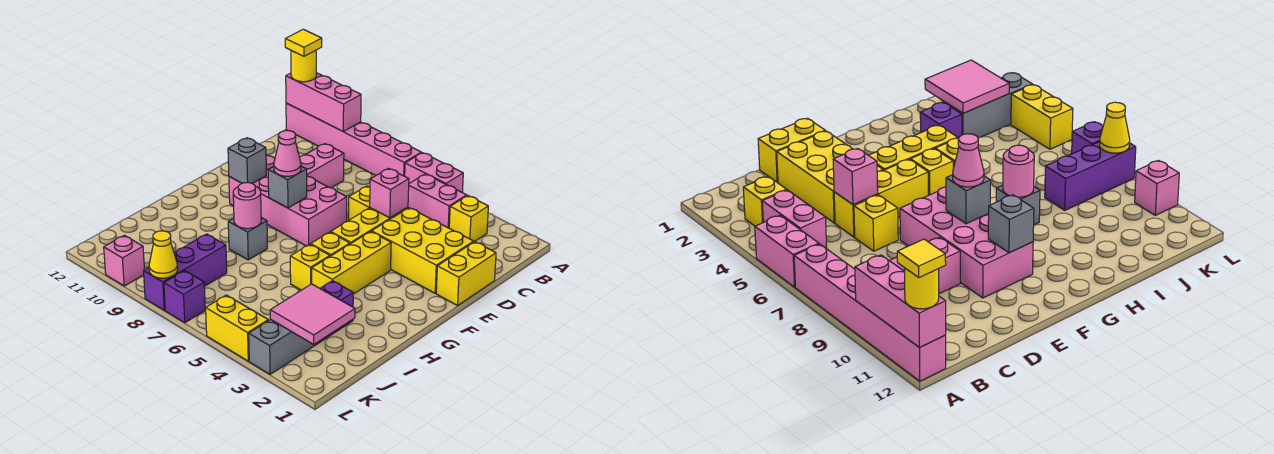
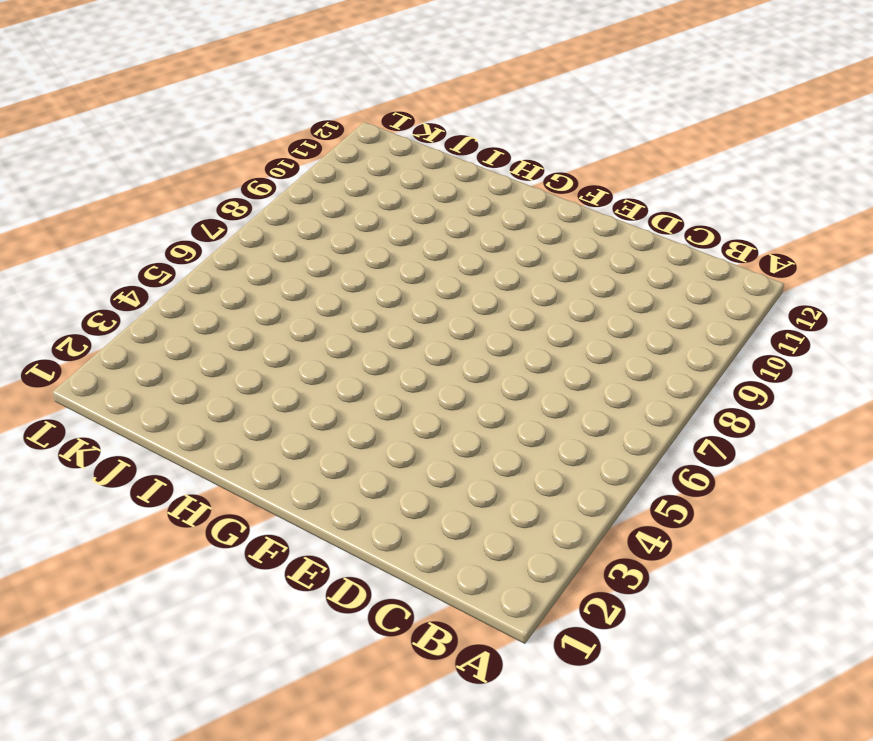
none -> pink brick A5:A6 level 1
none -> pink brick A7:A12 level 1
none -> yellow brick B3 level 1
none -> pink brick B4:B5 level 1

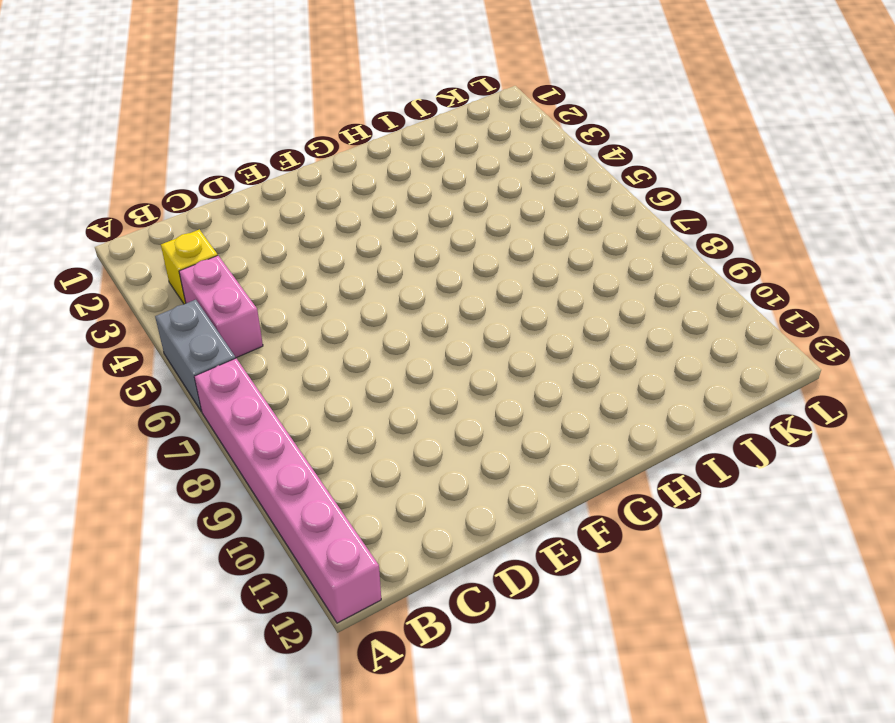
grey brick A5:A6 level 1 -> pink brick A5:A6 level 1
none -> pink brick C9:D9 level 1
none -> yellow brick D1:E1 level 1
none -> yellow brick D2:E4 level 1
none -> yellow brick D5:F5 level 1

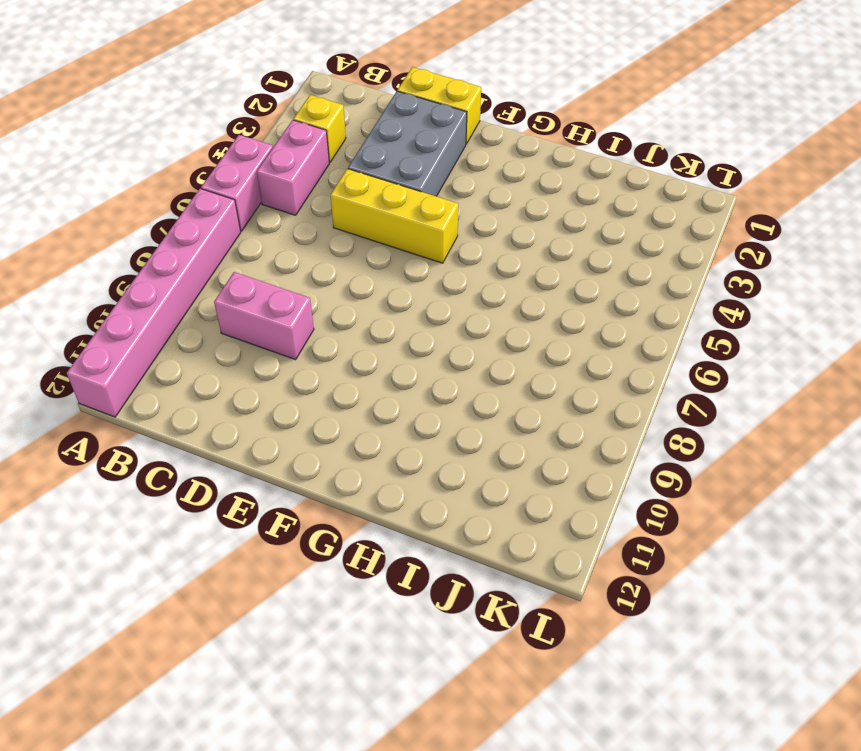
grey brick D2:E4 level 1 -> yellow brick D2:E4 level 1
none -> yellow brick D6 level 1
none -> pink brick E7:F10 level 1
none -> yellow brick F4:H4 level 1
none -> yellow brick G5 level 1

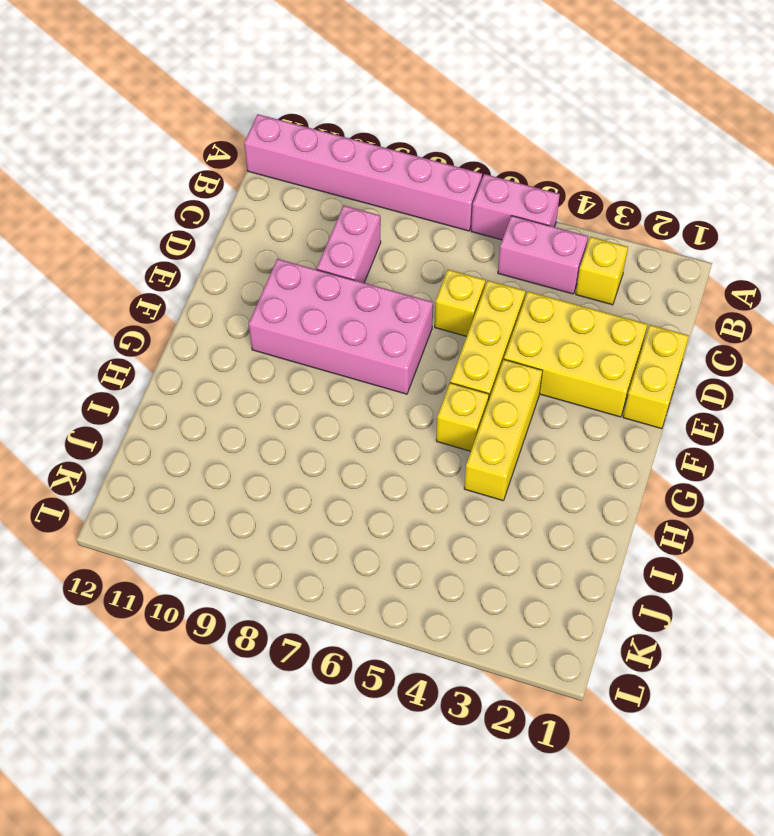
none -> yellow brick H5 level 1
none -> grey brick H8 level 1
none -> purple brick I3 level 1
none -> grey brick J3:L3 level 1

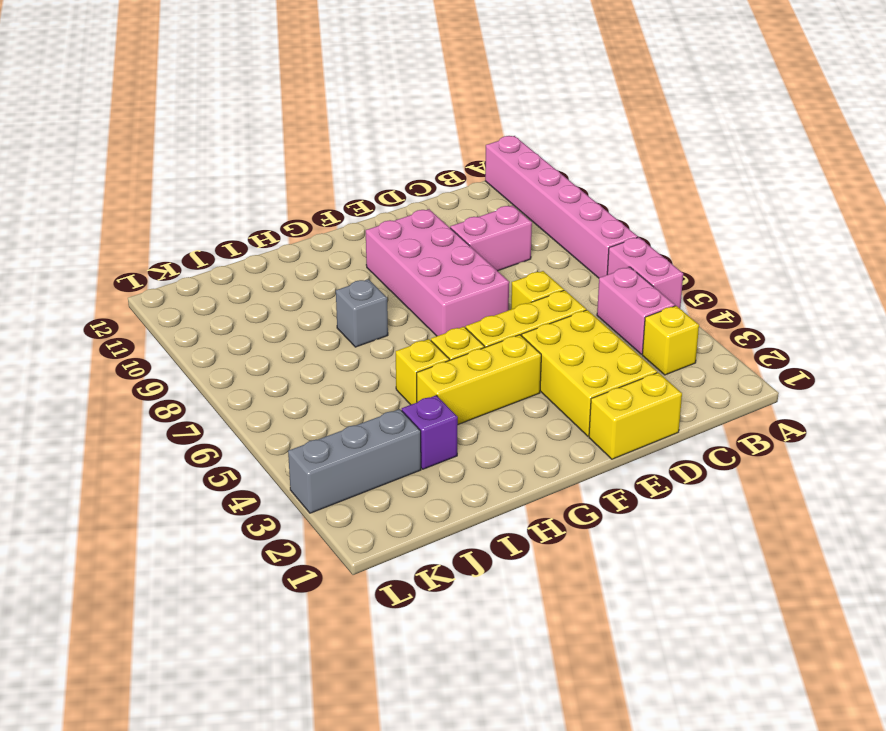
none -> purple brick J8:L8 level 1
none -> yellow brick L4:L5 level 1
none -> purple brick L7 level 1
none -> pink brick L10 level 1

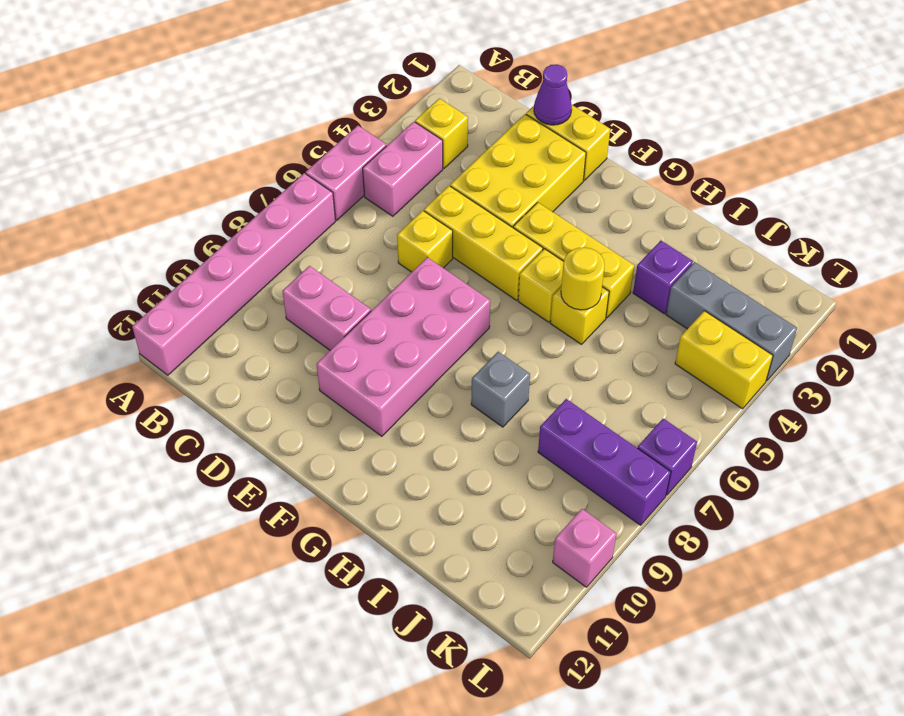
purple cone D1 level 2 -> none
yellow round brick H5 level 2 -> yellow round brick A12 level 3
yellow brick K4:L4 level 1 -> yellow brick L4:L5 level 1
none -> pink brick A10:A12 level 2
none -> pink brick D5 level 2
none -> grey brick F8 level 2
none -> grey brick F10 level 2

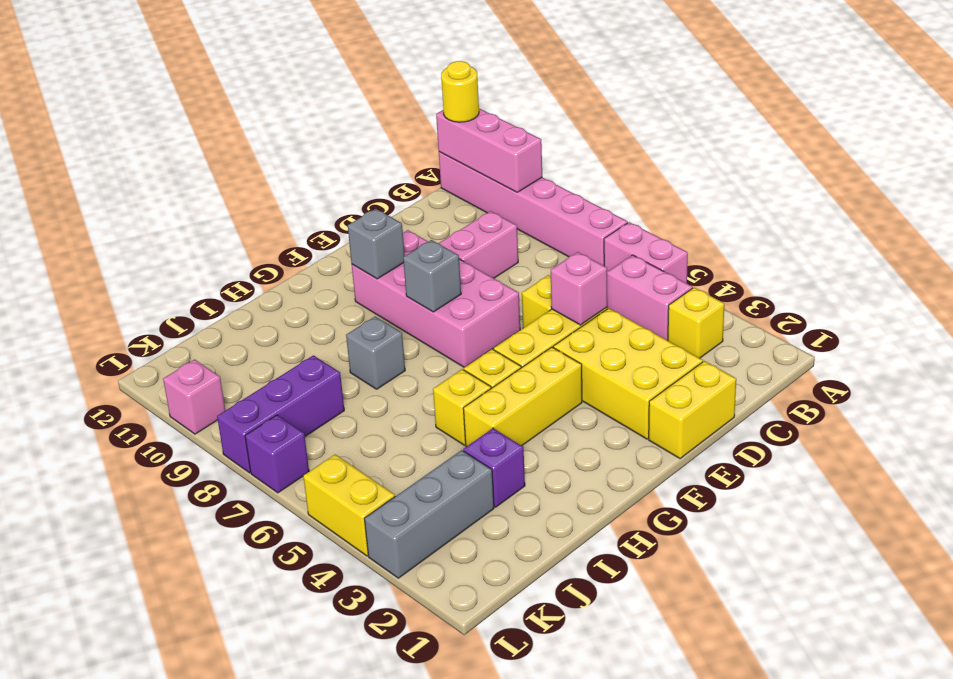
none -> pink round brick H8 level 2
none -> pink tile J2:K3 level 2
none -> yellow cone L8 level 2
none -> pink cone F8 level 3

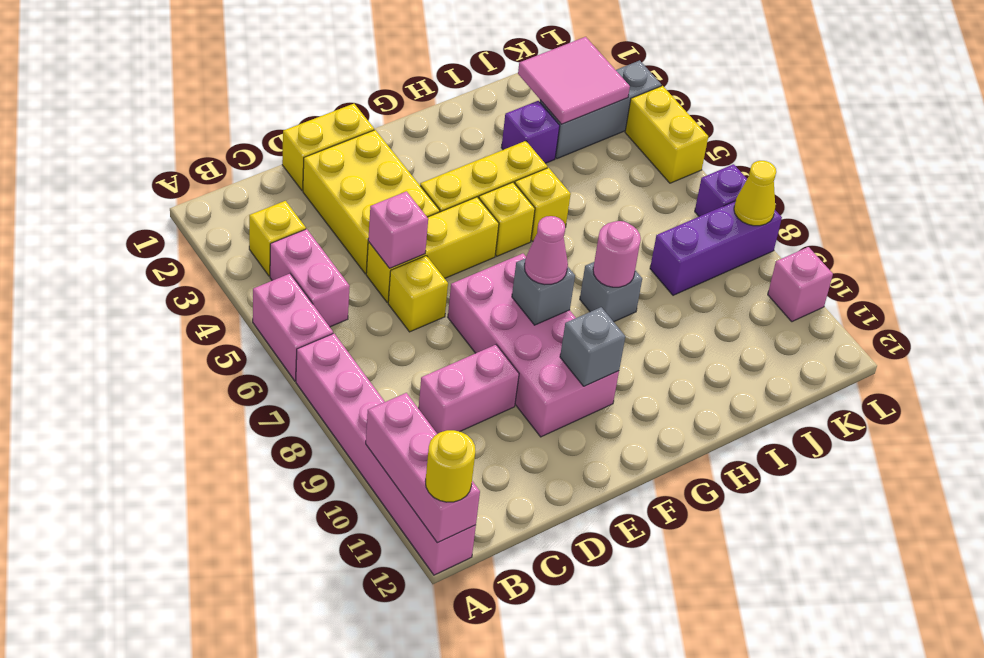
none -> yellow tile A12 level 4

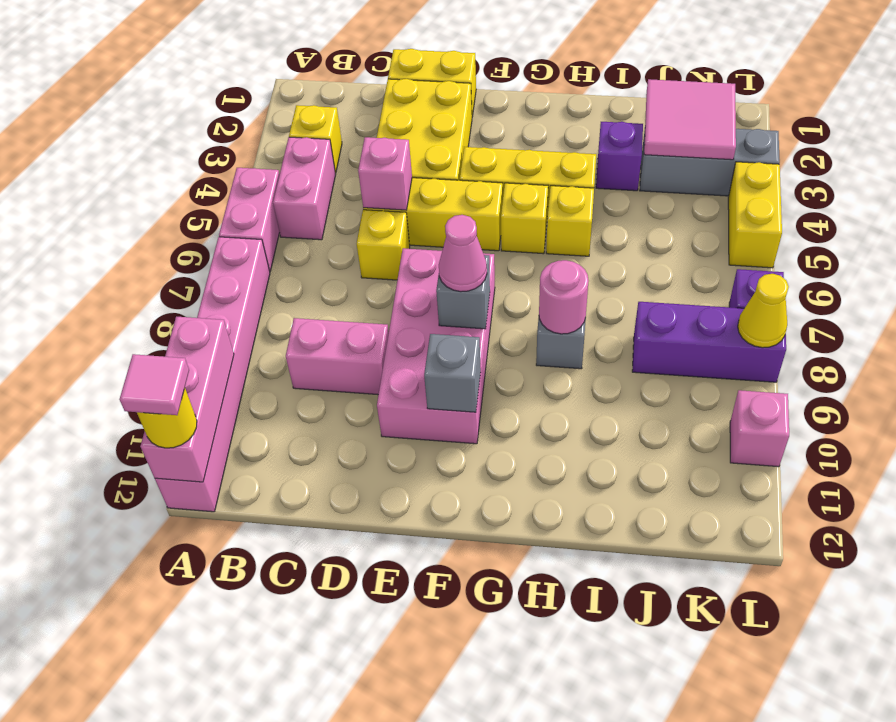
pink tile A12 level 4 -> yellow tile A12 level 4

